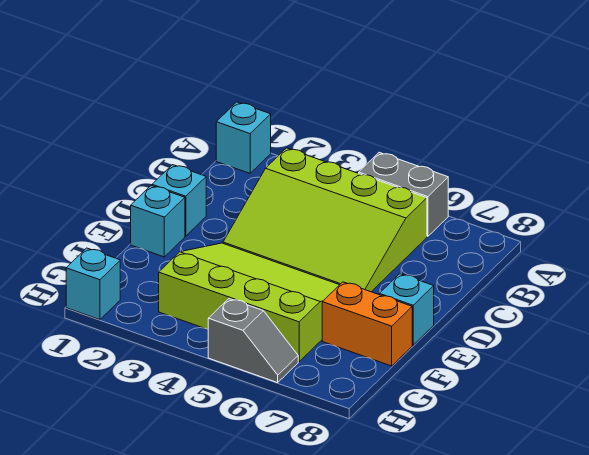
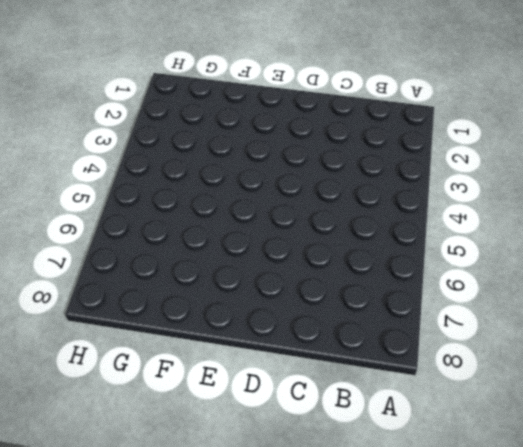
none -> cyan brick A1 level 1
none -> grey brick A5:A6 level 1

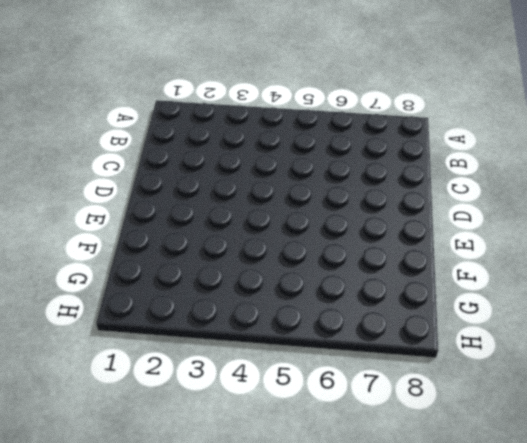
none -> cyan brick A1 level 1
none -> grey brick A5:A6 level 1

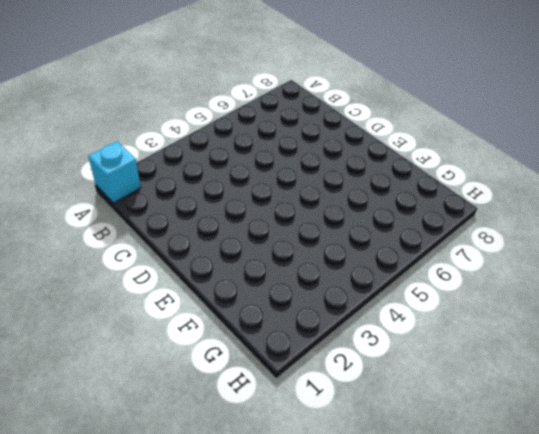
none -> grey brick A5:A6 level 1
none -> lime slope B3:D6 level 1 top B

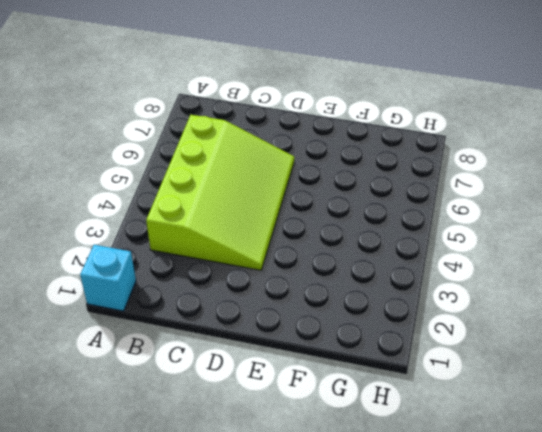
none -> grey brick A5:A6 level 1
none -> cyan brick D1 level 1

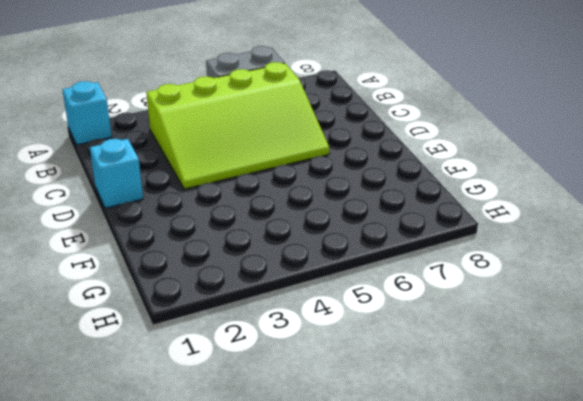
none -> cyan brick E1 level 1
none -> lime slope E3:G6 level 1 top G

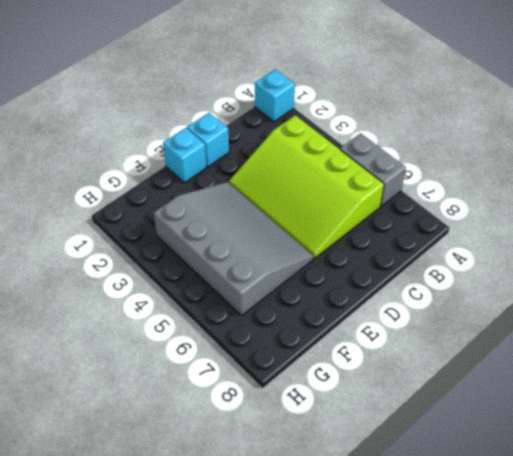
grey slope E3:G6 level 1 top G -> lime slope E3:G6 level 1 top G
none -> cyan brick E8 level 1
none -> orange brick F7:F8 level 1

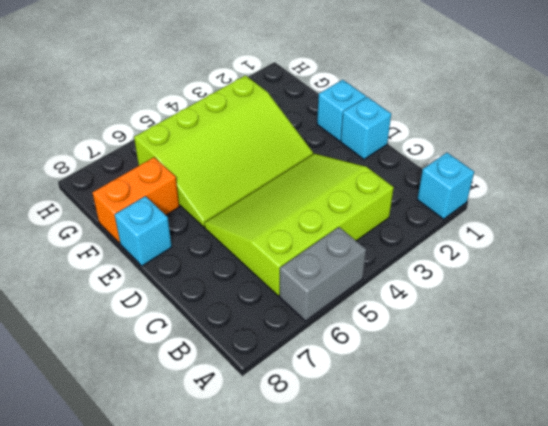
none -> cyan brick H1 level 1
none -> grey slope H5:H6 level 1 top 5

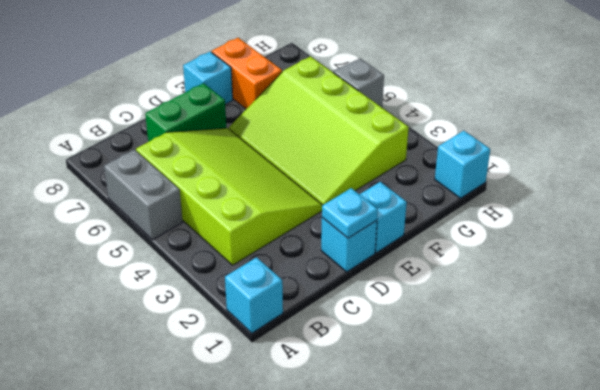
green brick C7:D7 level 1 -> none
cyan plate D1 level 2 -> none

